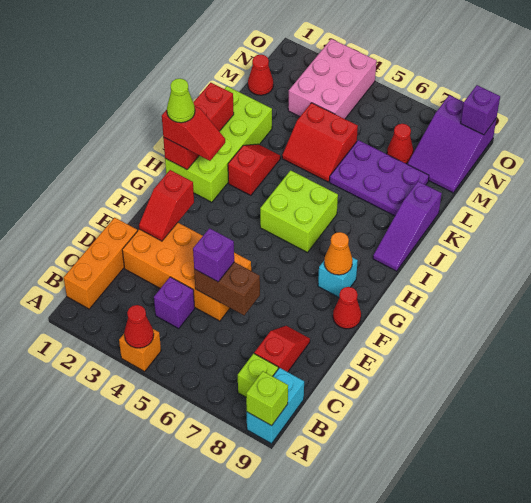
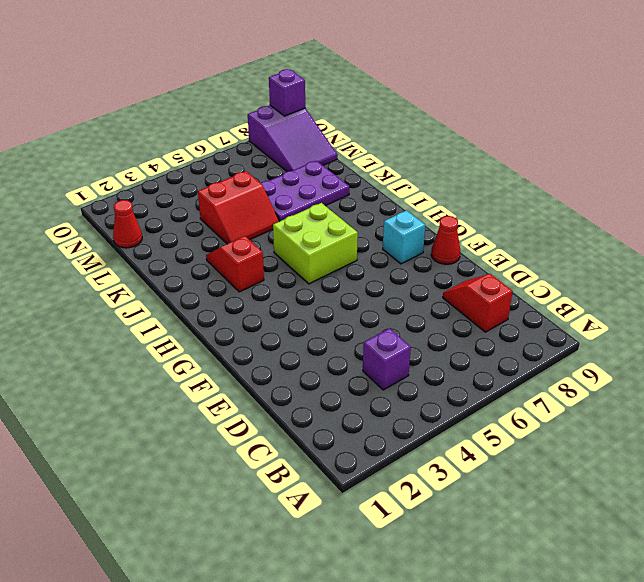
none -> orange brick A4 level 1
none -> cyan brick A9:B9 level 1
none -> orange brick B1:D1 level 1

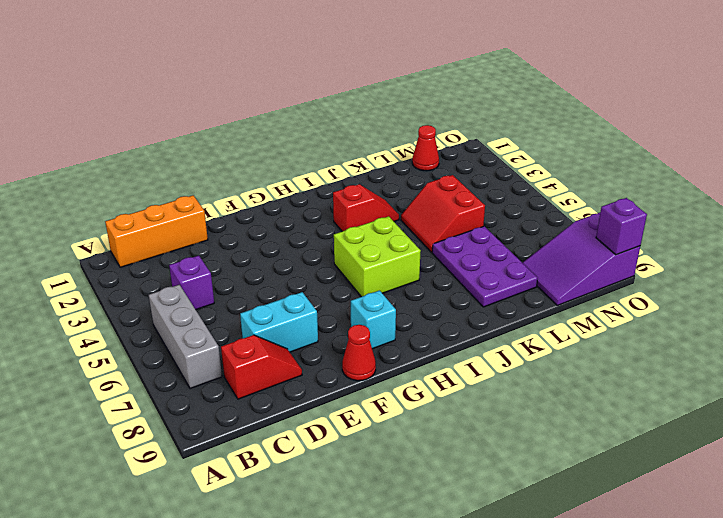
grey brick B5:B7 level 1 -> none
cyan brick D7:E7 level 1 -> cyan brick A9:B9 level 1
none -> orange brick A4 level 1
none -> lime brick B8 level 1
none -> orange brick D2:E5 level 1

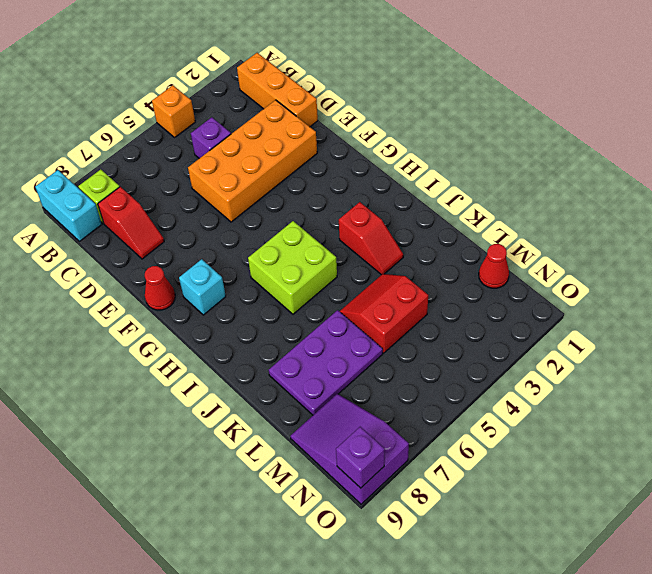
none -> lime brick H1:K2 level 1
none -> purple slope I9:K9 level 1 top K
none -> pink brick M3:O4 level 1

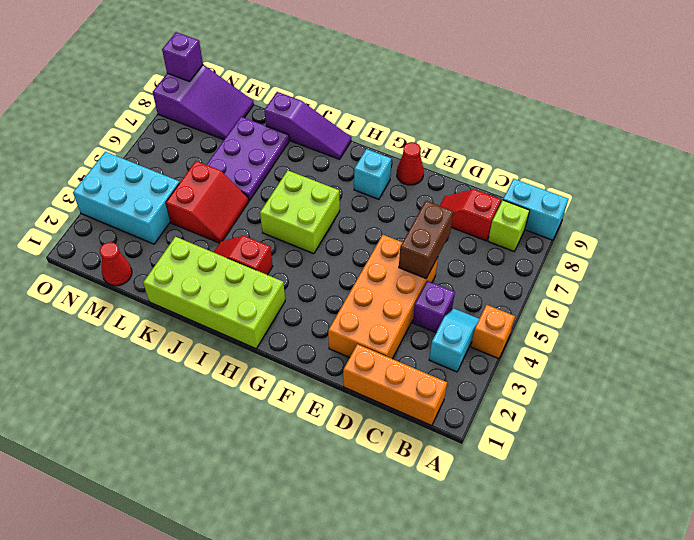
cyan slope B3:B4 level 1 top 3 -> none
cyan brick M3:O4 level 1 -> pink brick M3:O4 level 1
none -> red cone M7 level 1
none -> red cone A4 level 2
none -> lime brick A9 level 2

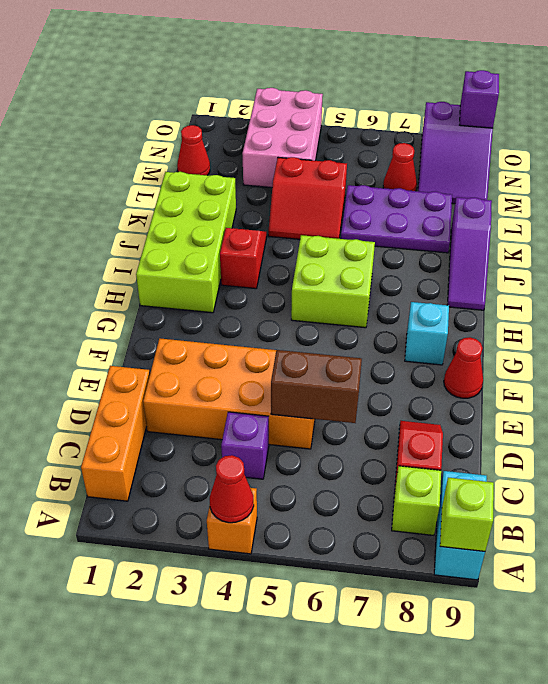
none -> red slope E2:F2 level 2 top F
none -> orange cone G8 level 2
none -> red brick H1:J1 level 2

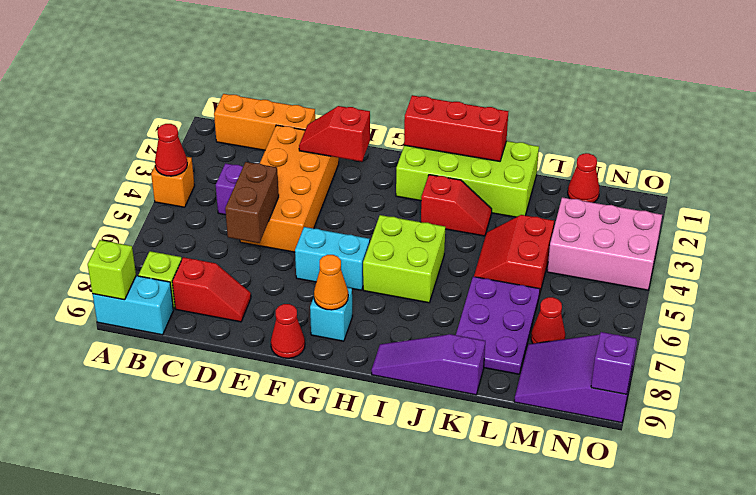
cyan brick F6:G6 level 1 -> none
none -> purple brick D5 level 3
none -> red slope H1:H2 level 3 top 1
none -> lime cone H1 level 4

